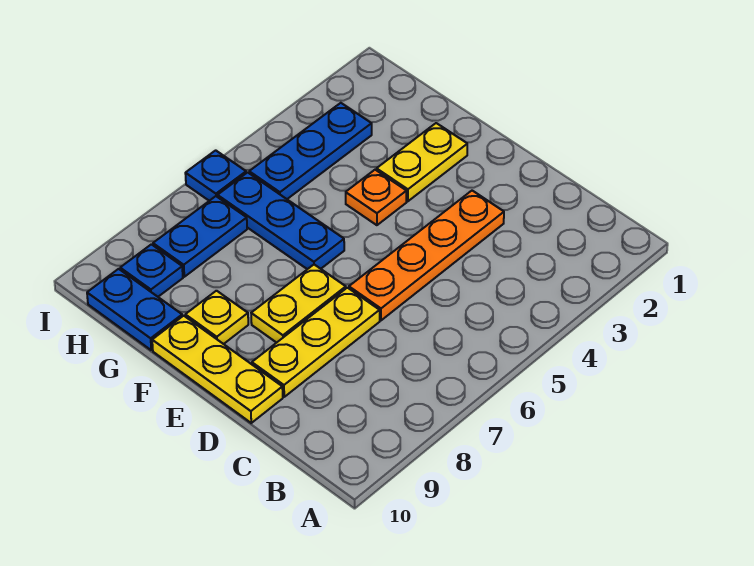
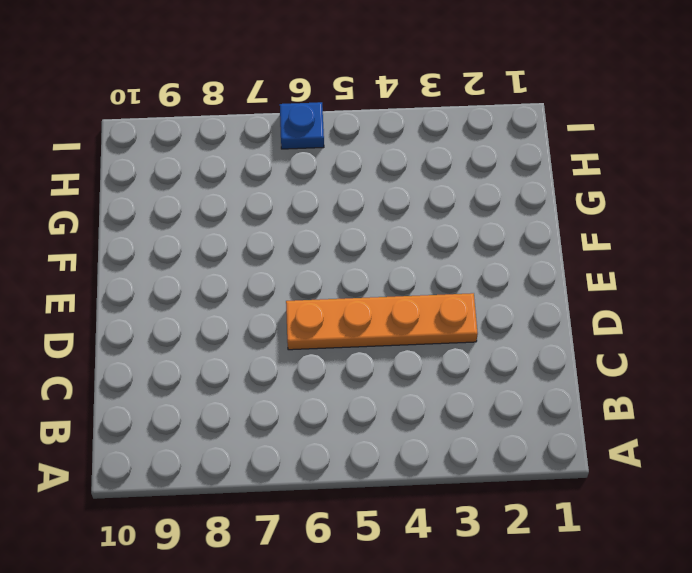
none -> yellow plate D7:D9 level 1
none -> yellow plate D10:F10 level 1
none -> yellow plate E7:E8 level 1

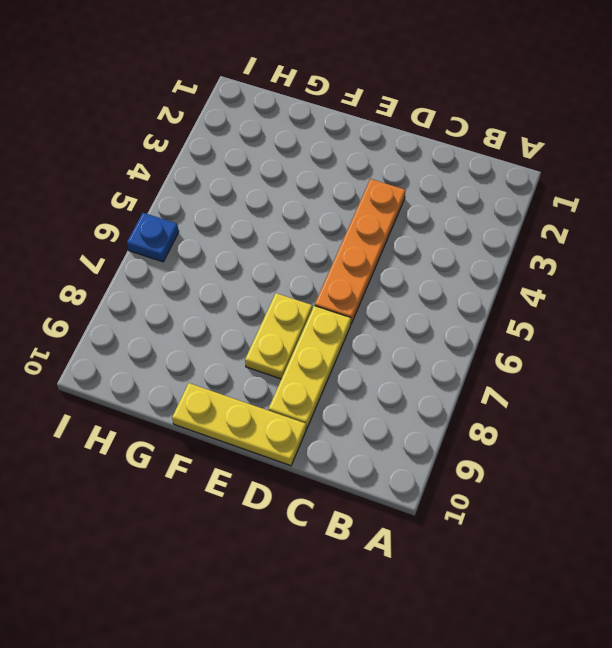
none -> yellow plate F2:F3 level 1
none -> orange plate F4 level 1
none -> blue plate F6:H6 level 1

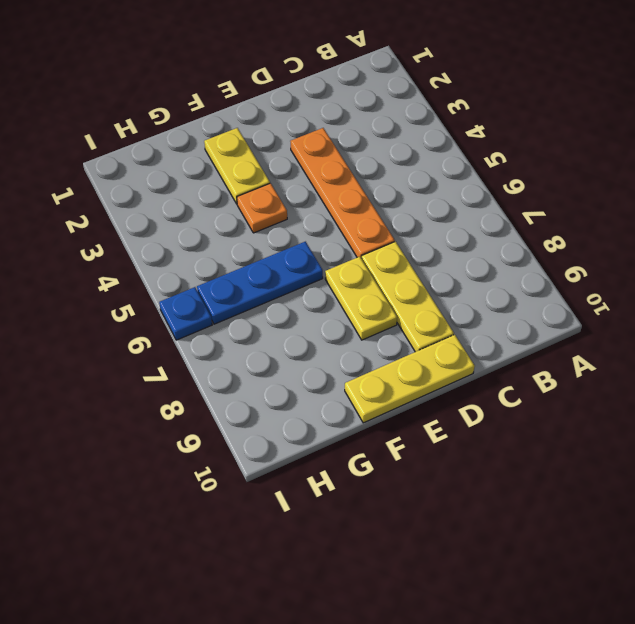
none -> yellow plate F9 level 1
none -> blue plate G10:H10 level 1
none -> blue plate H3:H5 level 1

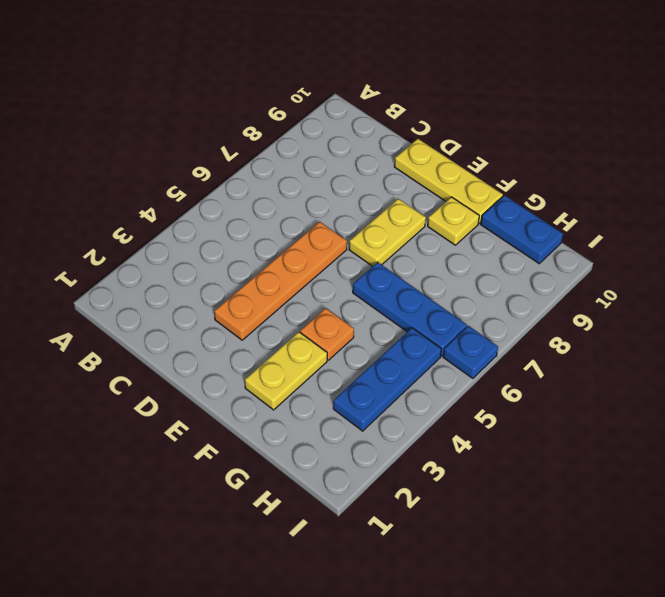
none -> yellow plate D7:D9 level 1
none -> blue plate H7:H8 level 1
none -> blue plate H9 level 1

